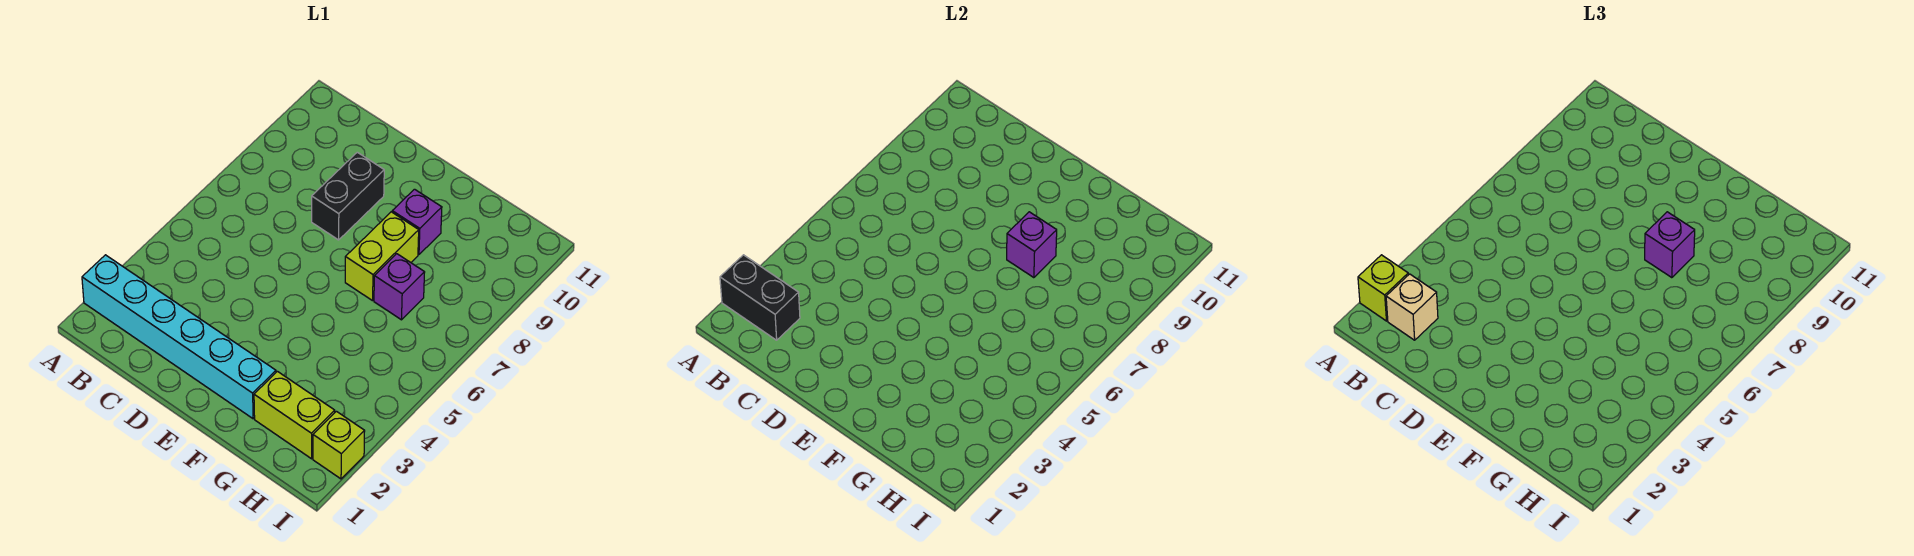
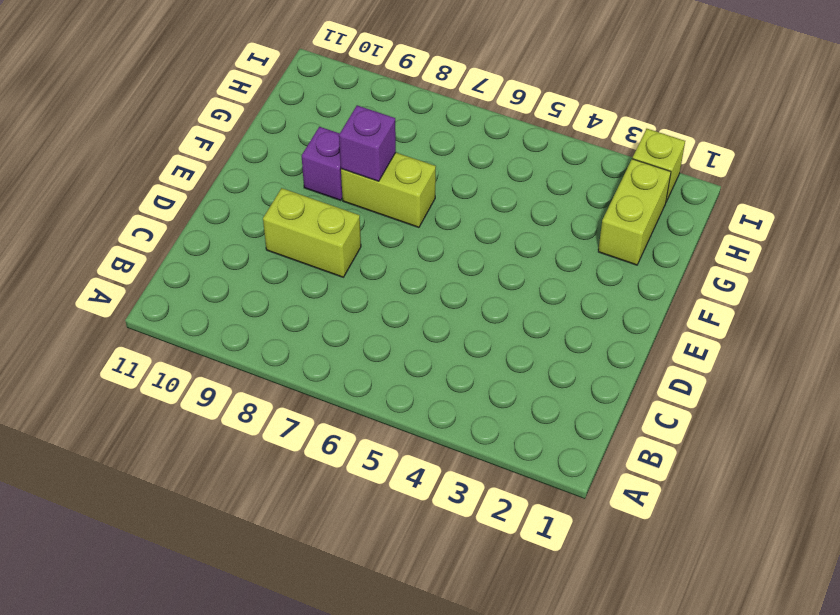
lime brick D8:D9 level 1 -> black brick D8:D9 level 1
none -> cyan brick A2:F2 level 1
none -> purple brick G7 level 1
none -> black brick A2:B2 level 2

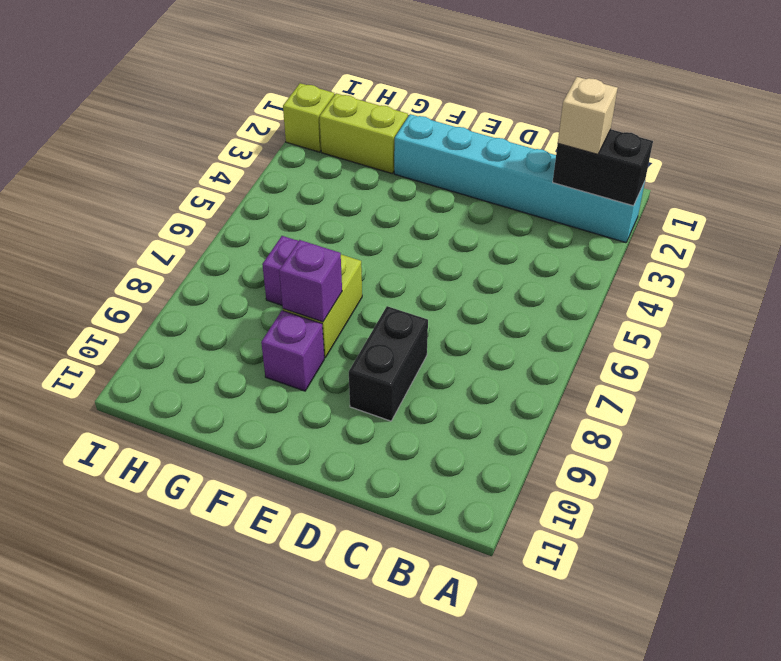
none -> lime brick A2 level 3
none -> purple brick F8 level 3

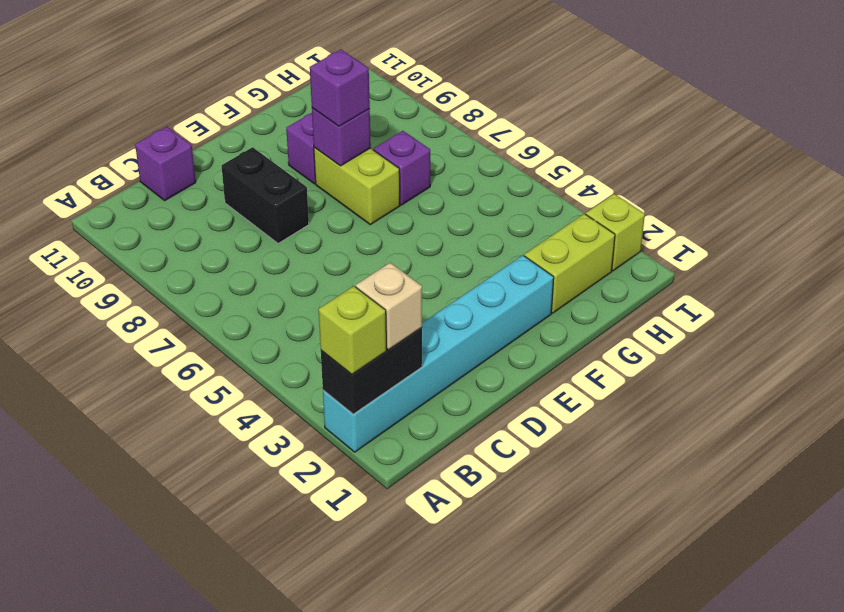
purple brick C11 level 1 -> none

